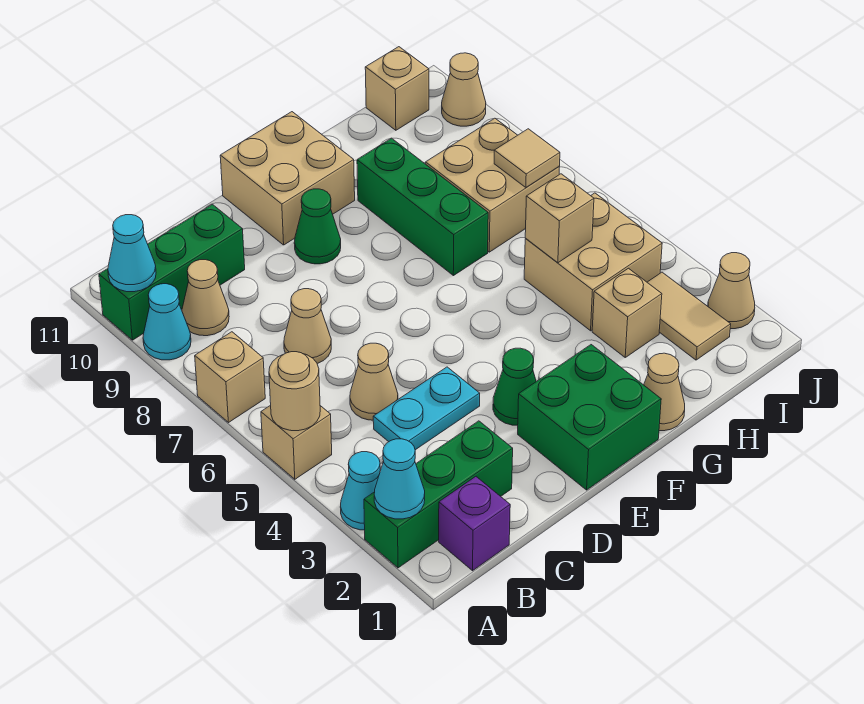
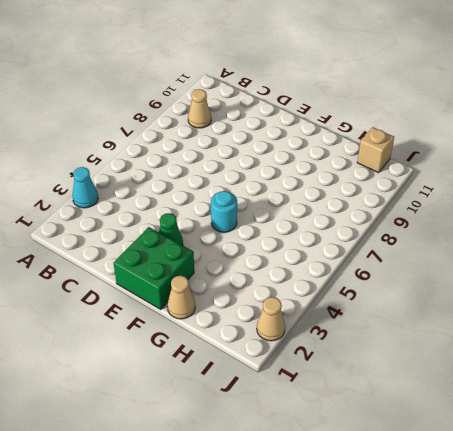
cyan round brick F5 level 1 -> none
none -> green brick A2:C2 level 1
none -> tan brick A5 level 1
none -> tan brick A7 level 1

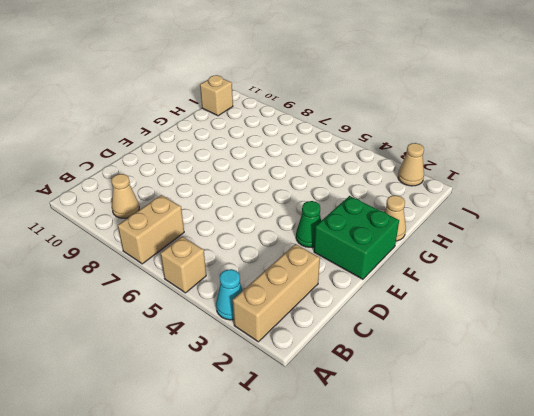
tan brick A2:C2 level 1 -> green brick A2:C2 level 1
tan brick A7:B7 level 1 -> tan brick A7 level 1
none -> cyan cone A9 level 1
none -> green brick A10:C10 level 1
none -> purple brick B1 level 1

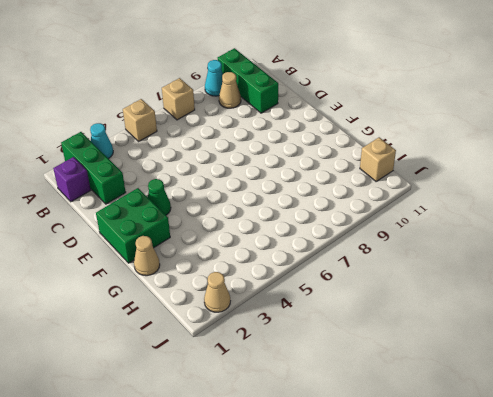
none -> cyan plate C4:D4 level 1
none -> tan cone C5 level 1
none -> tan cone C7 level 1

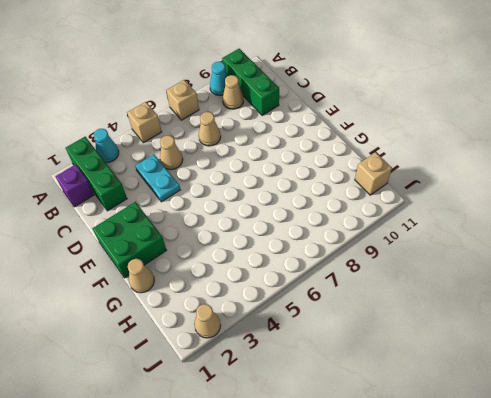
none -> green cone E3 level 1
none -> green cone E9 level 1
none -> tan brick E10:F11 level 1

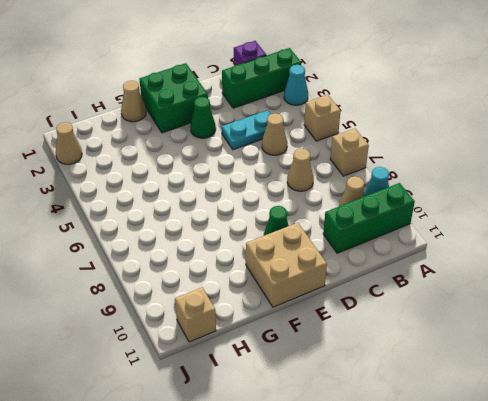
none -> green brick G7:G9 level 1
none -> tan brick H3 level 1
none -> tan brick H4:I5 level 1

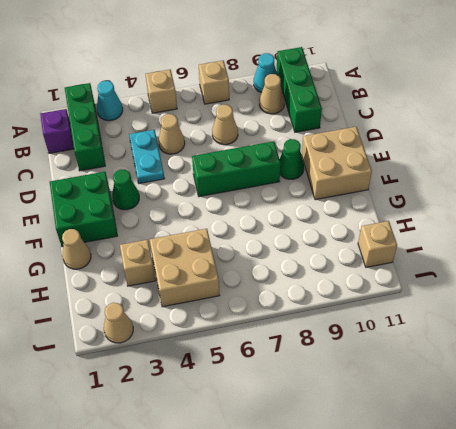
green brick E6:E8 level 1 -> green brick G7:G9 level 1
none -> tan brick H7:I8 level 1
none -> tan tile I2:I3 level 1
none -> tan cone J10 level 1

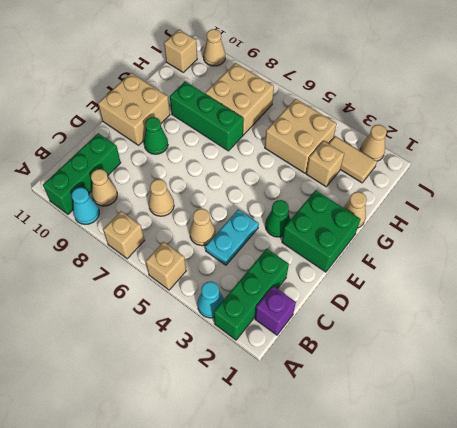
none -> cyan cone A2 level 2
none -> tan round brick A5 level 2
none -> cyan cone A10 level 2

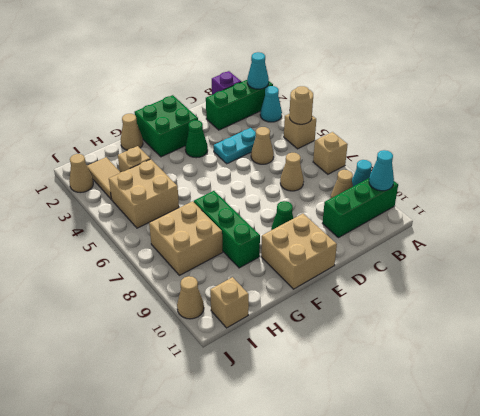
none -> tan brick H5 level 2
none -> tan tile I7 level 2

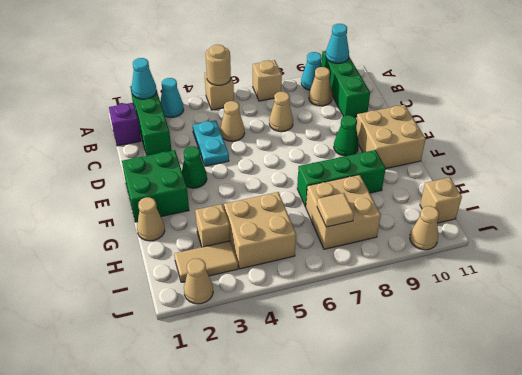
none -> tan brick H5 level 2

